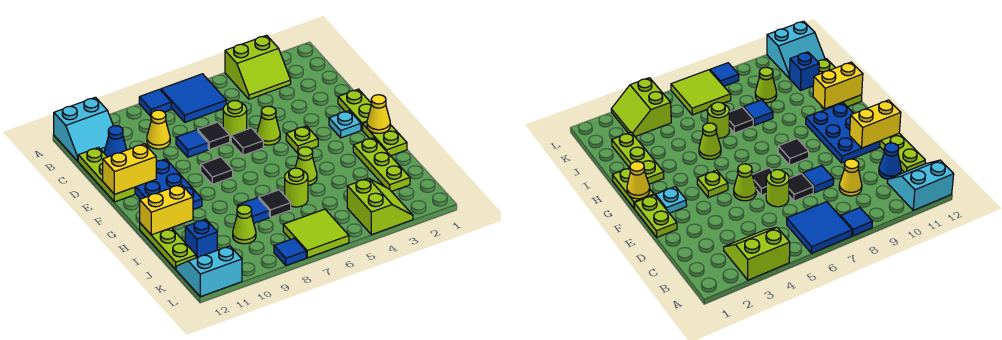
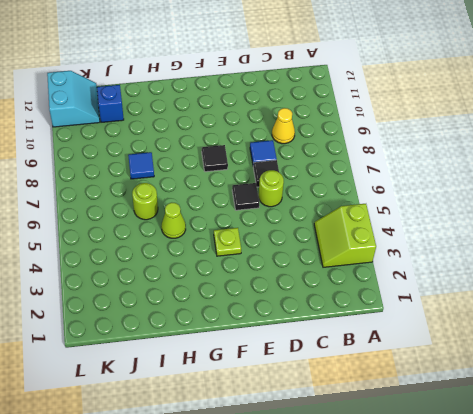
none -> blue tile A6:B7 level 1
none -> blue tile A8 level 1
none -> cyan slope A11:B12 level 1 top A
none -> blue cone C11 level 1

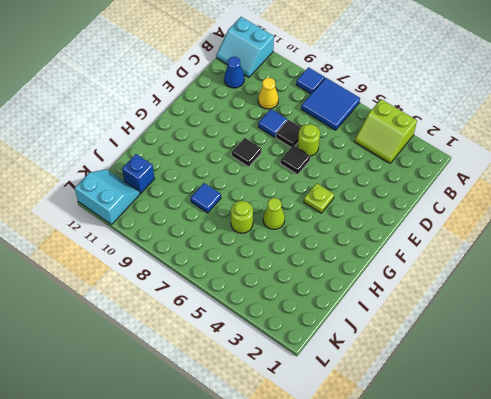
none -> lime plate C12:E12 level 1
none -> lime plate E1:F1 level 1
none -> lime cone E5 level 1
none -> blue plate E10:G11 level 1

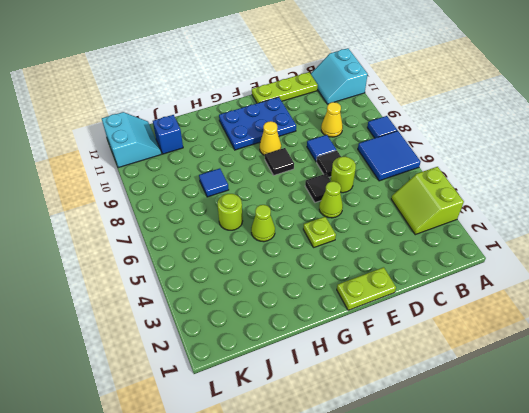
yellow cone F9 level 1 -> yellow cone G1 level 2
none -> blue cone C11 level 1
none -> cyan plate F2 level 1
none -> lime plate G1:H1 level 1
none -> lime plate H2:J2 level 1

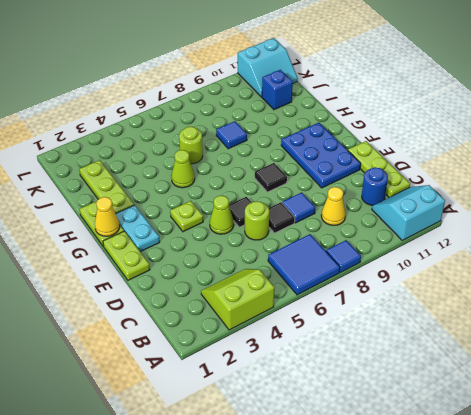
blue round brick C11 level 1 -> blue cone C11 level 1
cyan plate F2:G2 level 1 -> cyan plate F2 level 1
none -> lime plate H12:J12 level 1
none -> black tile I7 level 1
none -> lime cone J9 level 1
none -> lime slope K3:L4 level 1 top 4

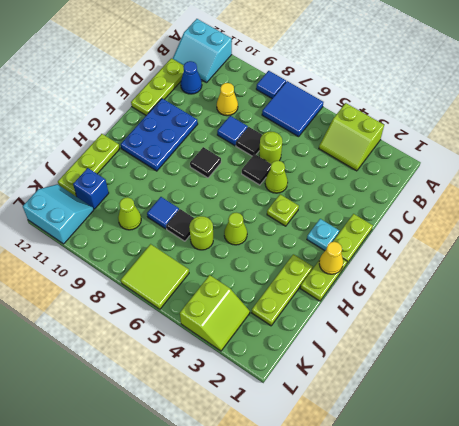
none -> blue tile L8 level 1
none -> yellow brick E11:E12 level 2
none -> yellow brick H11:H12 level 2

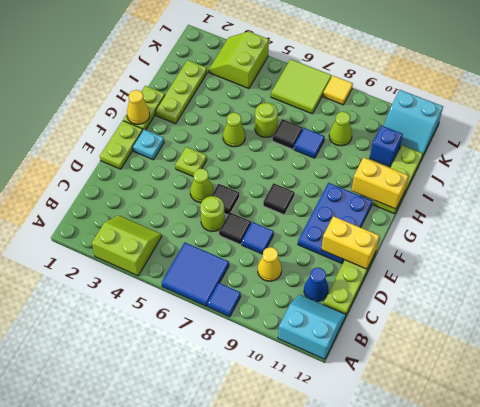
yellow tile L8 level 1 -> blue tile L8 level 1

